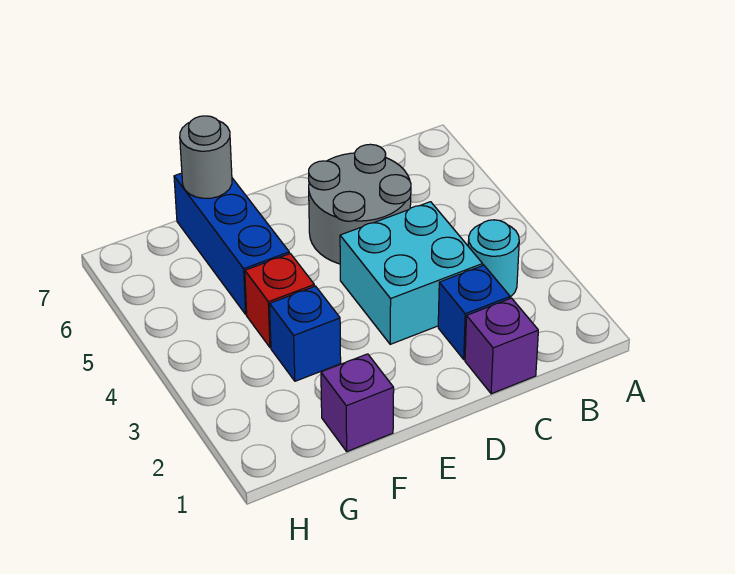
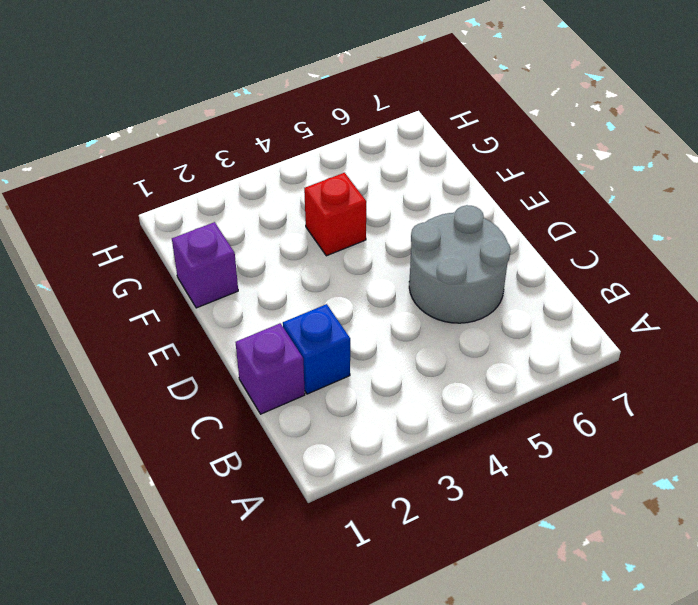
none -> cyan round brick B3 level 1
none -> cyan brick C3:D4 level 1

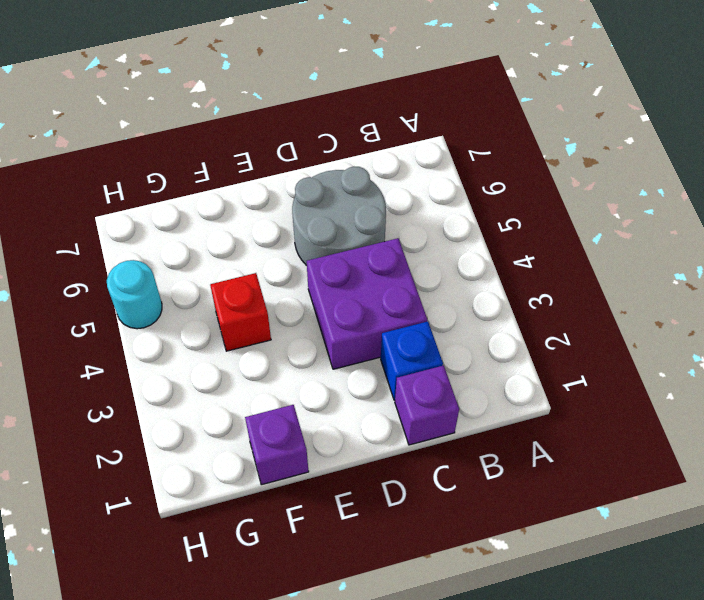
purple brick C3:D4 level 1 -> cyan brick C3:D4 level 1
cyan round brick H5 level 1 -> cyan round brick B3 level 1
none -> blue brick F3 level 1
none -> blue brick F5:F7 level 1

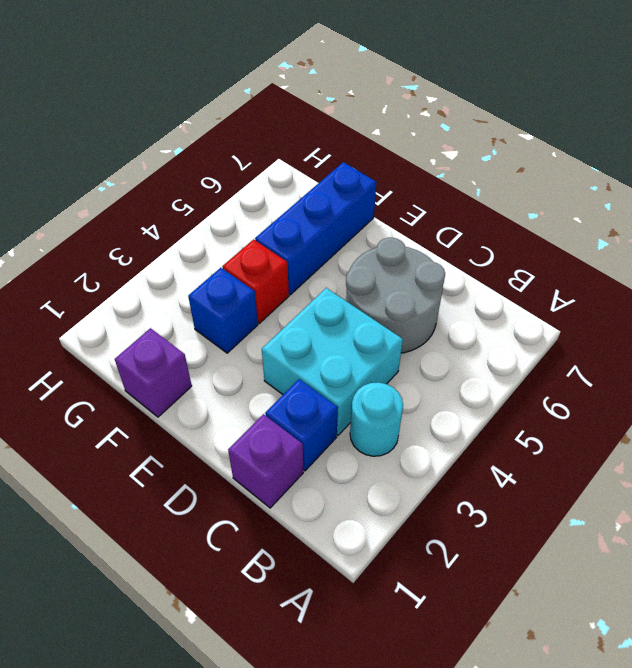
none -> grey round brick F7 level 2

